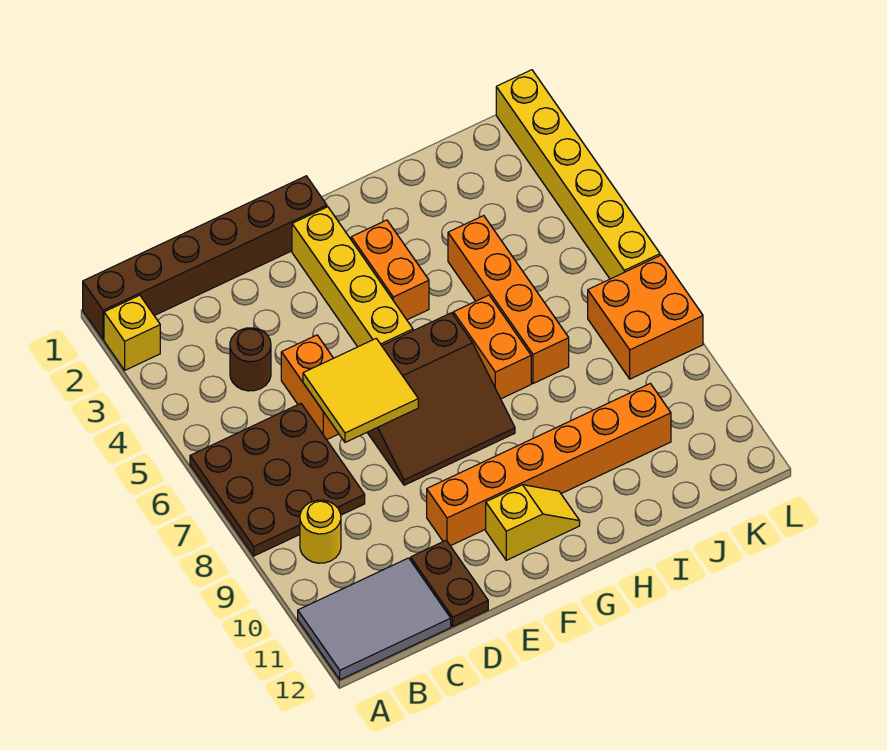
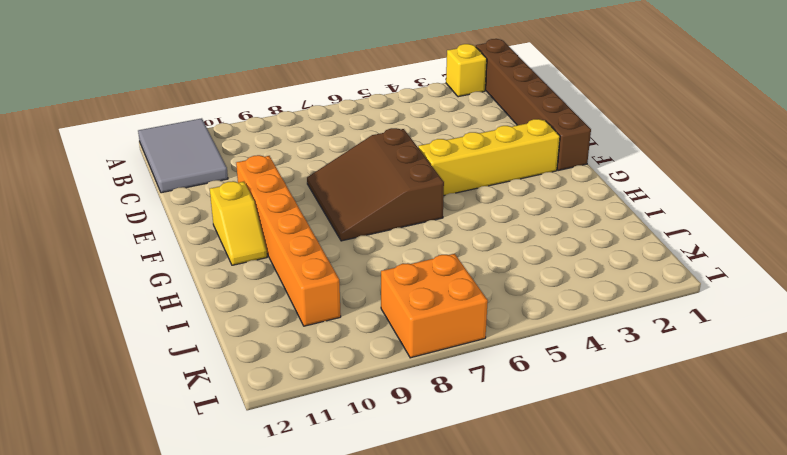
none -> brown plate A6:C8 level 1
none -> yellow round brick B9 level 1
none -> brown round brick C4 level 1

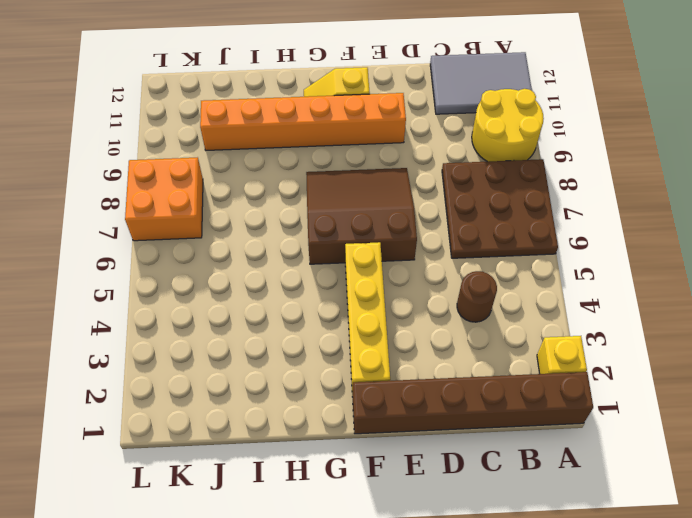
yellow round brick A9:B10 level 1 -> yellow round brick B9 level 1
none -> orange brick D5:D6 level 1
none -> brown plate D11:D12 level 1
none -> orange brick G3:G4 level 1

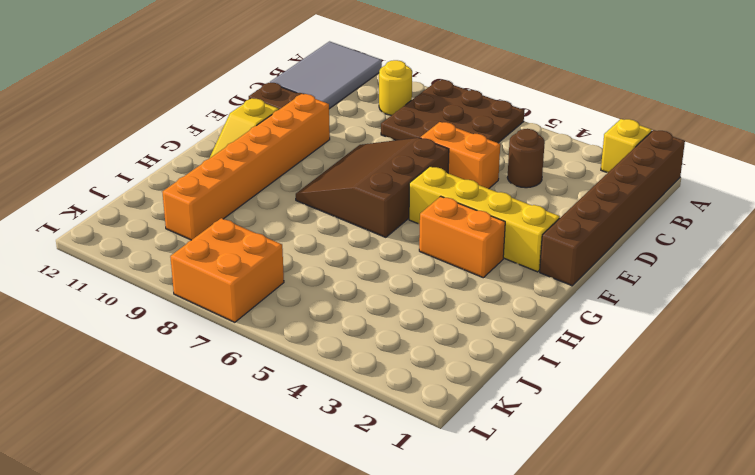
none -> orange brick H6:H7 level 1
none -> orange brick I4:I7 level 1
none -> yellow brick L1:L6 level 1

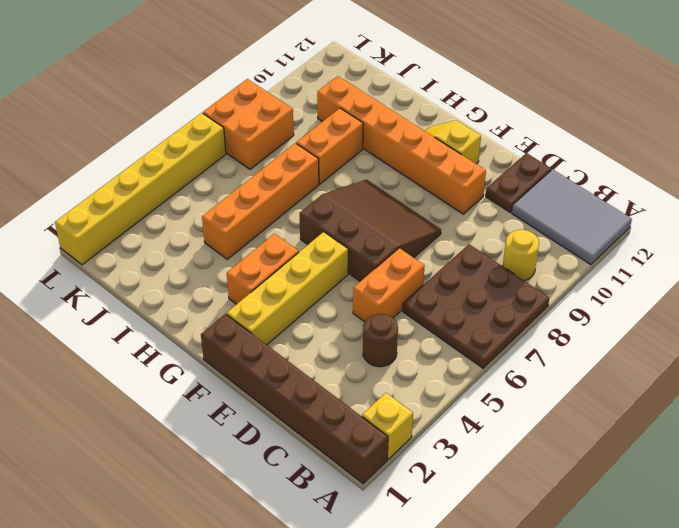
orange brick I8:I9 level 1 -> orange brick H6:H7 level 1
none -> yellow tile D6:E7 level 2

